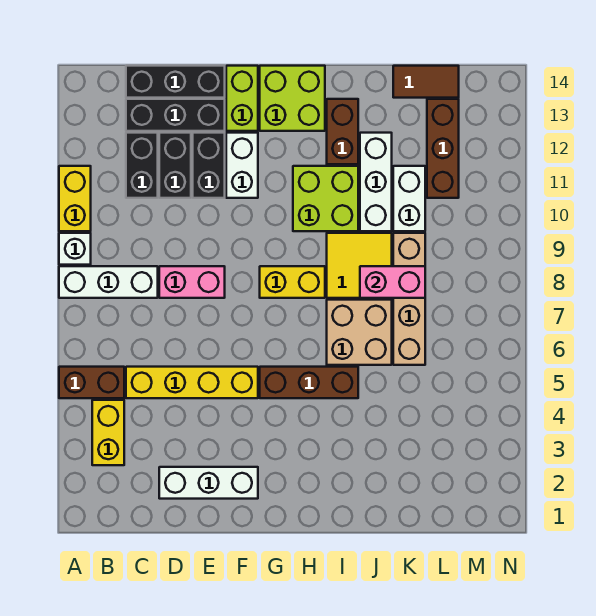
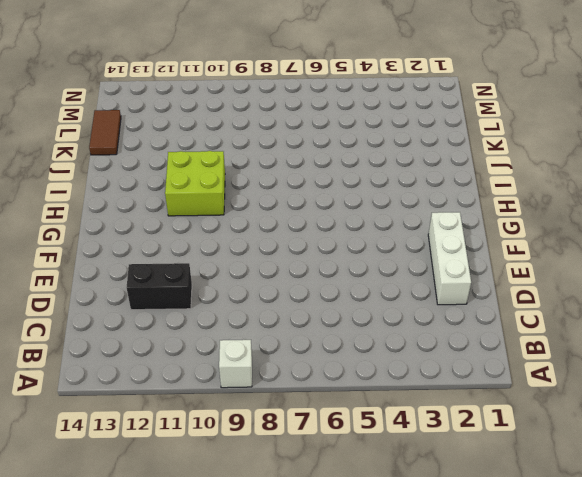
none -> brown brick A5:B5 level 1
none -> white brick A8:C8 level 1
none -> yellow brick A10:A11 level 1

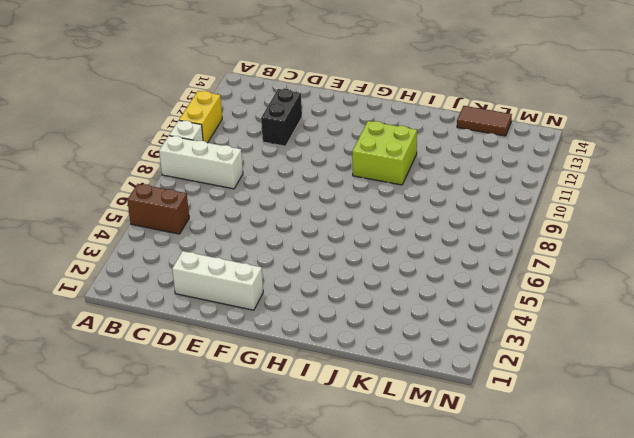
none -> yellow brick B3:B4 level 1
none -> yellow brick C5:F5 level 1
none -> black brick C11:C12 level 1

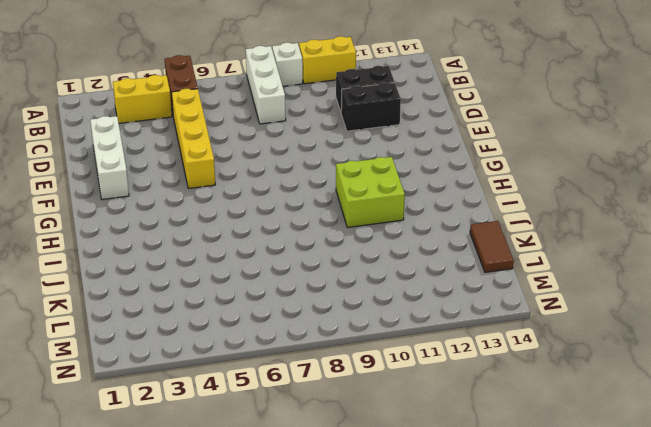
none -> black brick C13:E13 level 1
none -> black brick C14:E14 level 1
none -> pink brick D8:E8 level 1

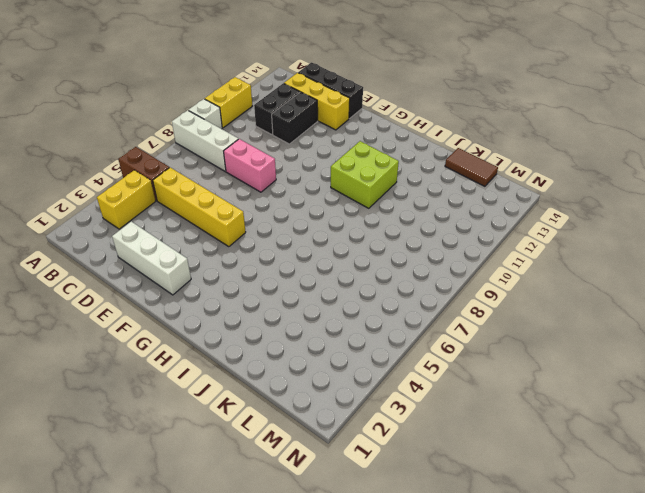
yellow brick C13:E13 level 1 -> black brick C13:E13 level 1
none -> black brick E11:E12 level 1
none -> white brick F11:F12 level 1
none -> lime brick F13:F14 level 1

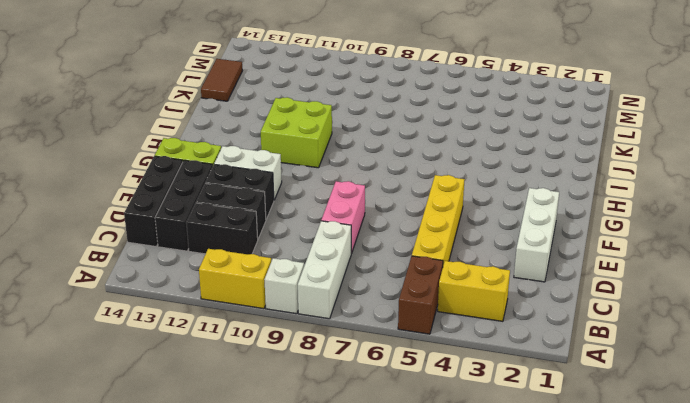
none -> brown brick G5:I5 level 1
none -> yellow brick G8:H8 level 1
none -> lime brick G13:H14 level 1

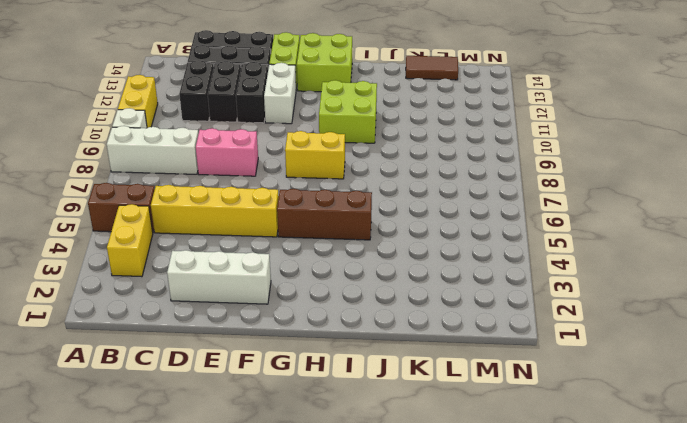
none -> tan brick I6:J7 level 1
none -> yellow tile I8:J9 level 1
none -> brown brick I12:I13 level 1

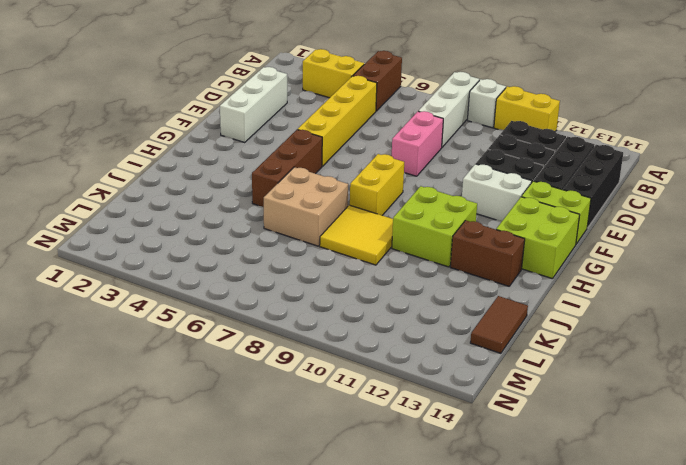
none -> white brick J10:J12 level 1
none -> tan brick K6:K9 level 1
none -> white brick K10:K11 level 1

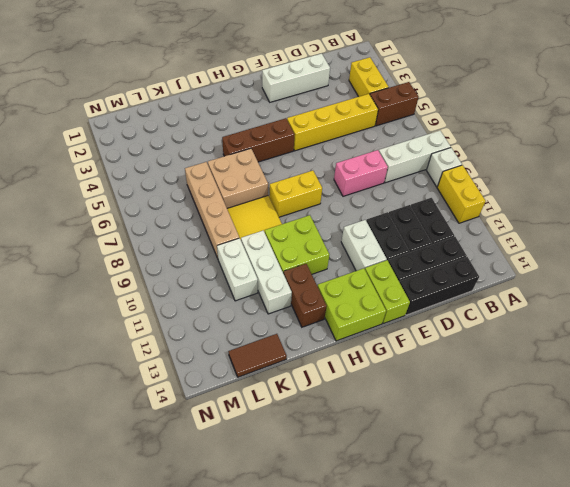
none -> brown brick L11:L13 level 1
none -> pink brick J8:K8 level 2

